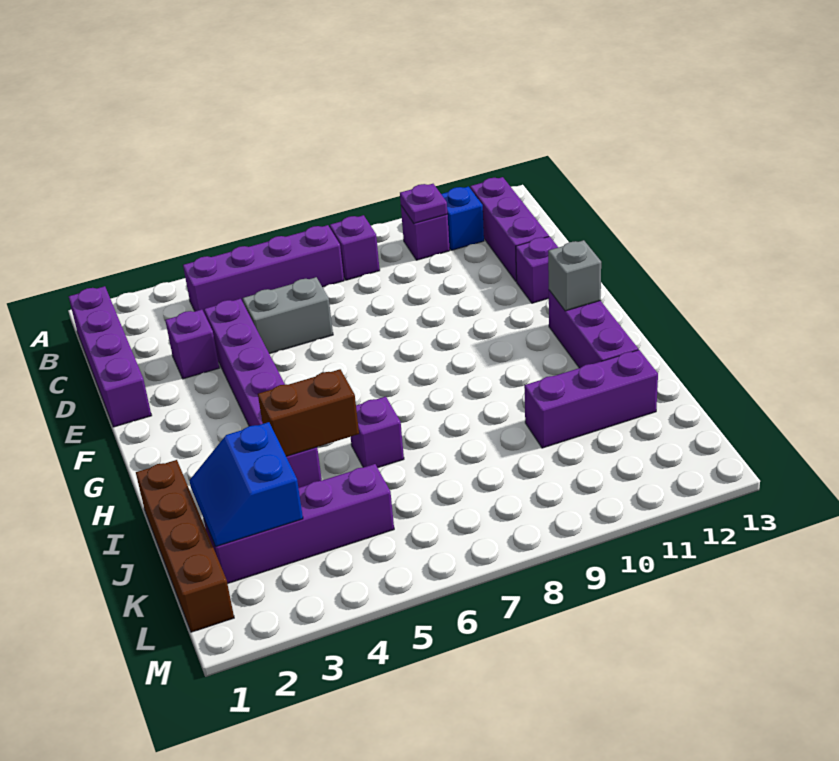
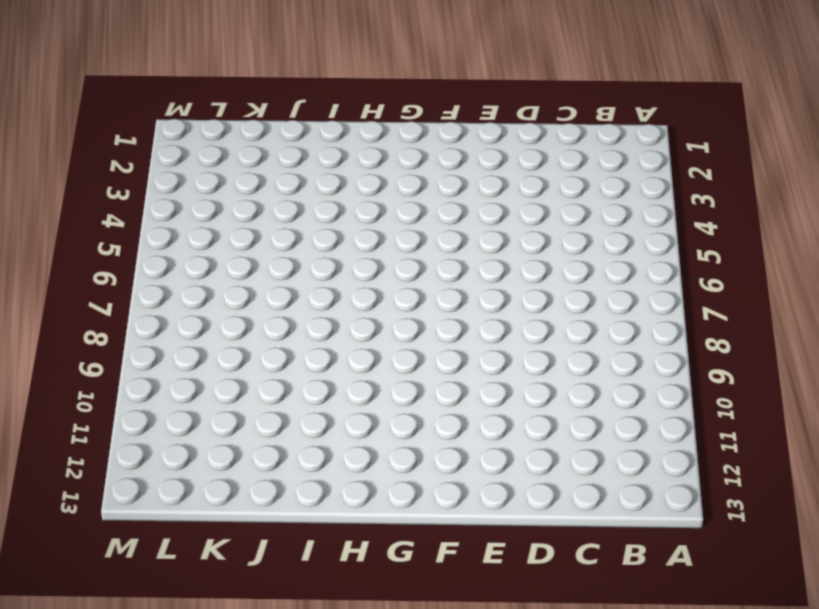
none -> purple brick B1:E1 level 1
none -> purple brick B4:B7 level 1
none -> purple brick B8 level 1

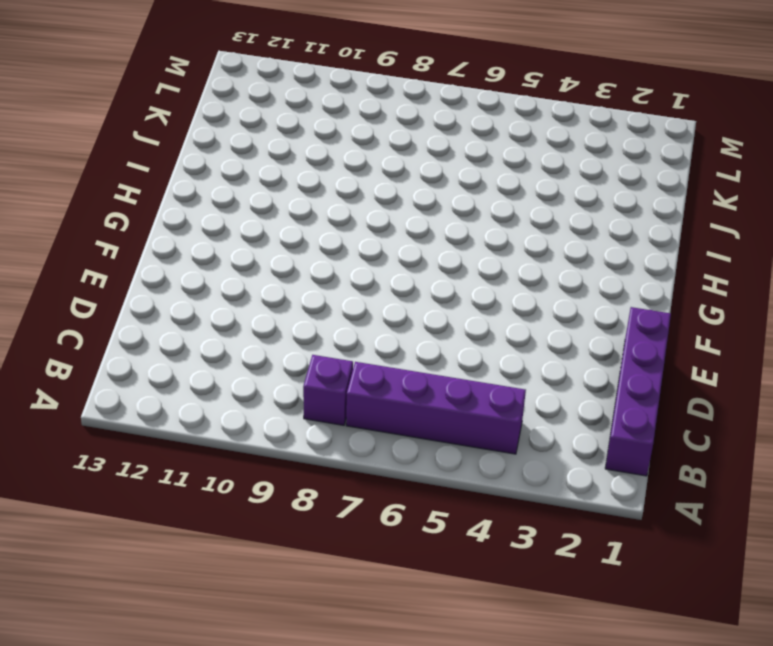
none -> purple brick B10 level 1
none -> blue brick B11 level 1
none -> purple brick B12:D12 level 1

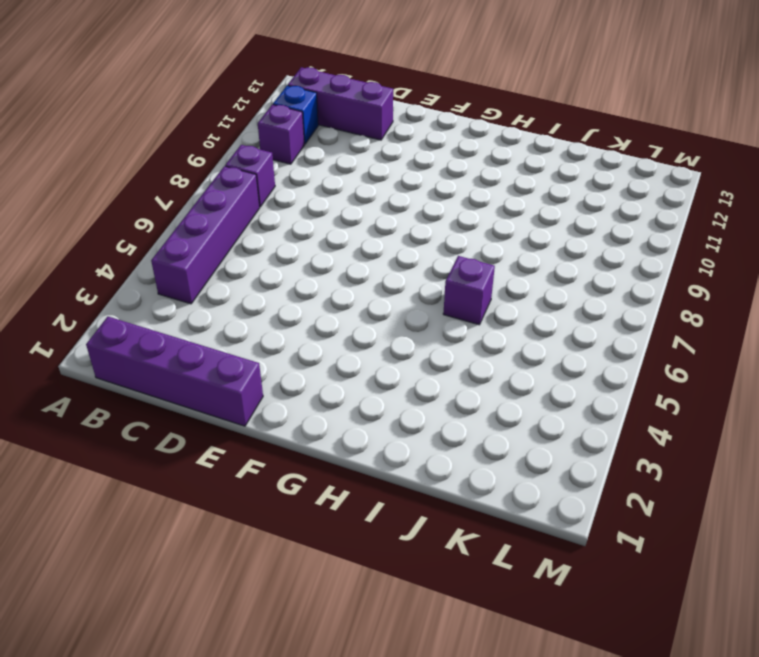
none -> purple brick D3 level 1
none -> purple brick D4:I4 level 1
none -> grey brick D5:D6 level 1

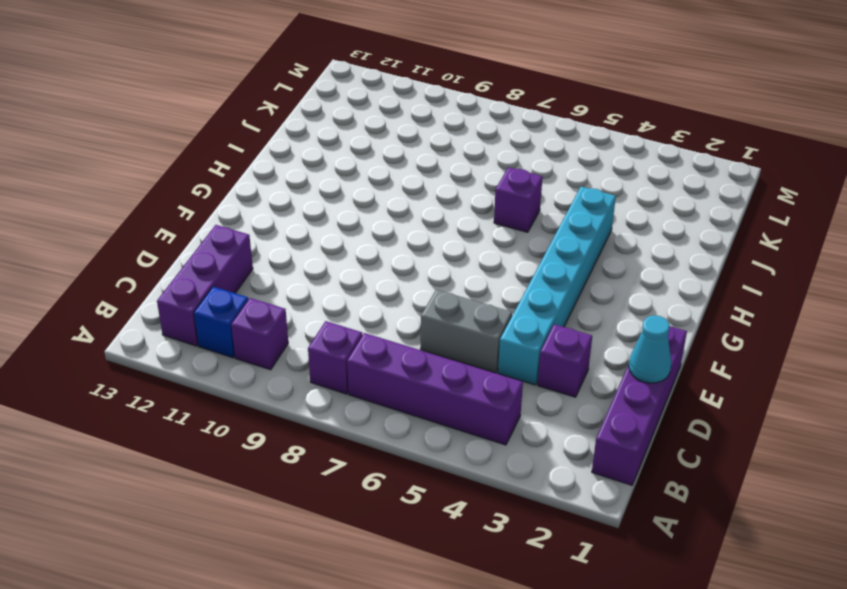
cyan cone D1 level 2 -> none
cyan brick D4:I4 level 1 -> purple brick D4:I4 level 1
none -> purple brick E12 level 1
none -> purple brick G12:I12 level 1
none -> brown brick I1:L1 level 1

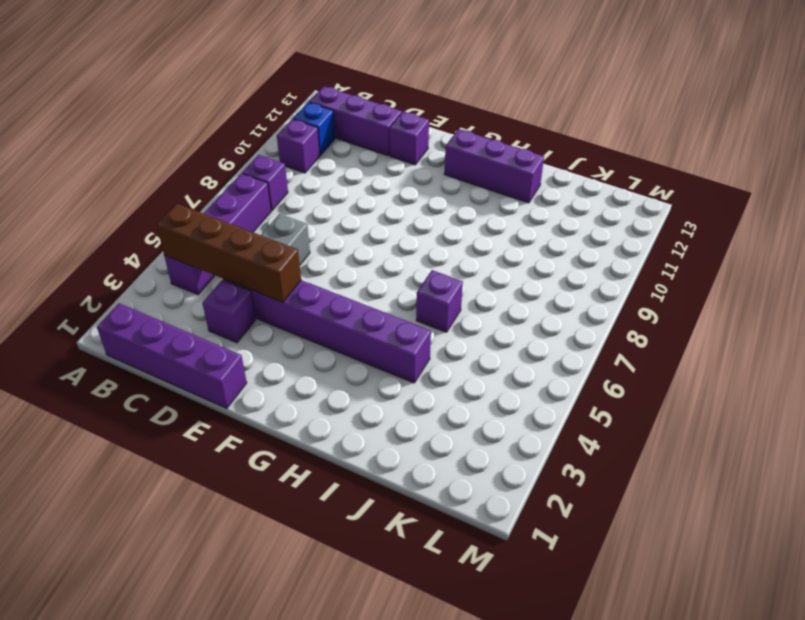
brown brick B4:E4 level 2 -> brown brick I1:L1 level 1
none -> purple brick J10:J12 level 1
none -> purple brick K2:K5 level 1
none -> purple plate B10 level 2

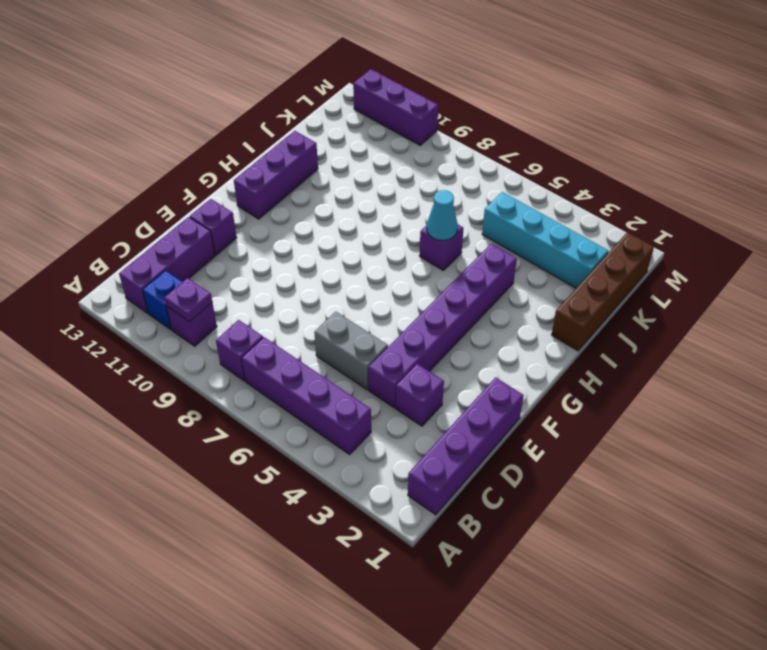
cyan cone I6 level 2 -> none
cyan brick K2:K5 level 1 -> purple brick K2:K5 level 1
purple brick M10:M12 level 1 -> purple brick J10:J12 level 1
none -> grey brick G12 level 2
none -> brown brick I4:I5 level 2
none -> blue slope J2:K3 level 2 top 3

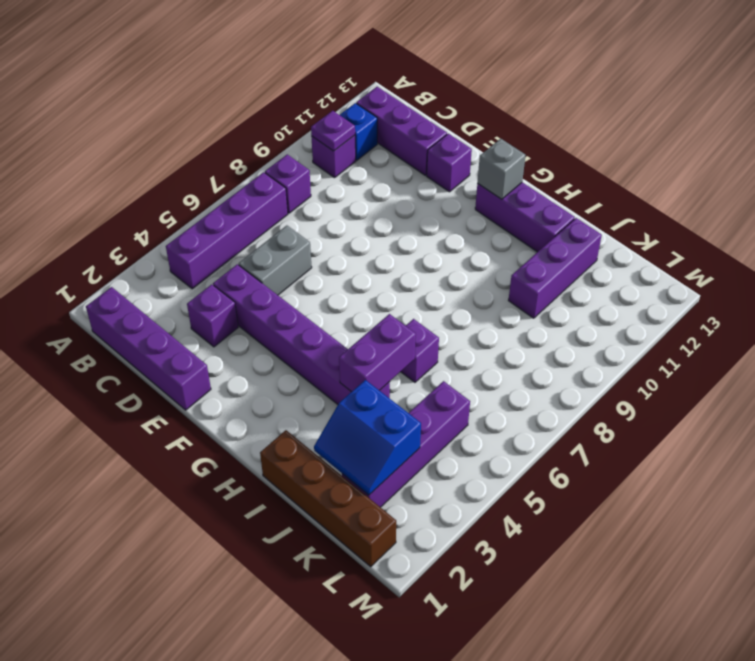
purple brick I4:I5 level 2 -> brown brick I4:I5 level 2

